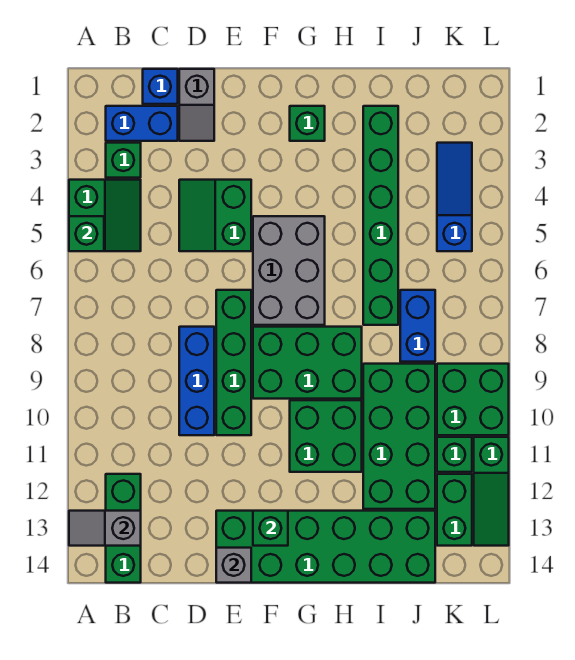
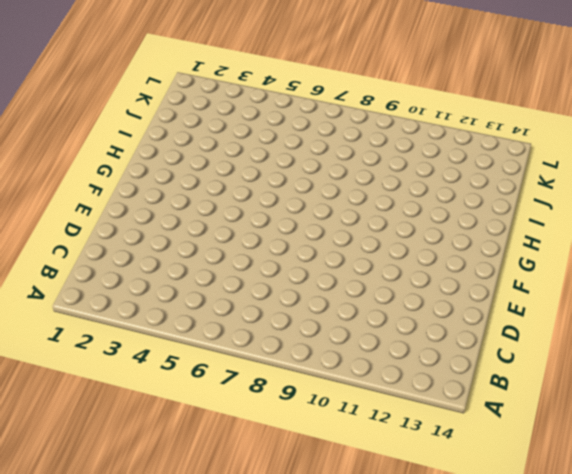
none -> green slope A4:B5 level 1 top A
none -> blue brick B2:C2 level 1
none -> green brick B3 level 1

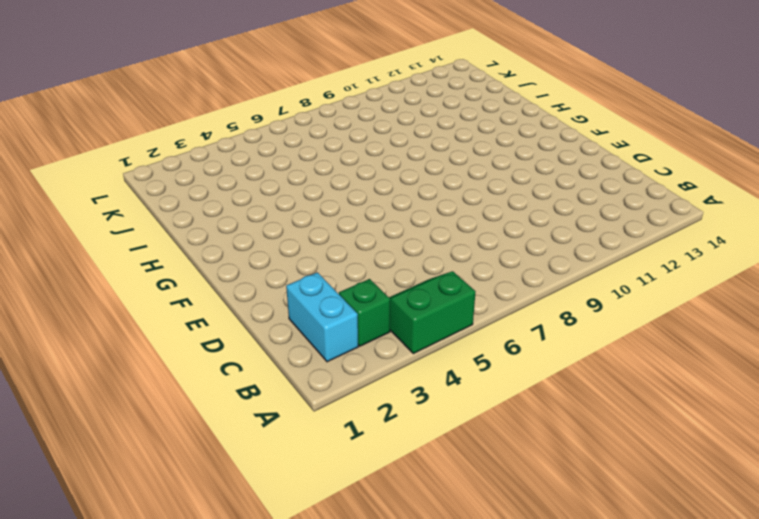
cyan brick B2:C2 level 1 -> blue brick B2:C2 level 1
none -> green brick B12:B14 level 1
none -> blue brick C1 level 1
none -> grey slope D1:D2 level 1 top 1

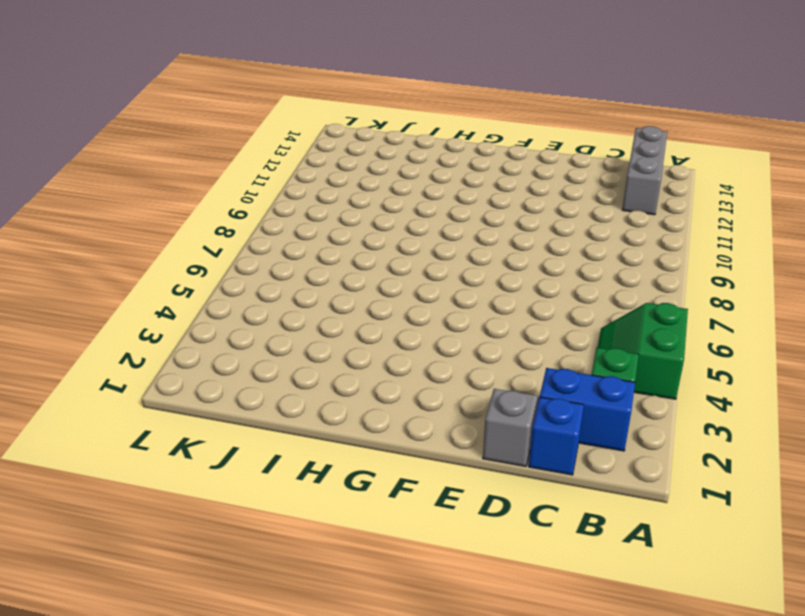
grey brick B12:B14 level 1 -> green brick B12:B14 level 1
none -> green slope D4:E5 level 1 top E
none -> blue brick D8:D10 level 1
none -> green brick E7:E10 level 1

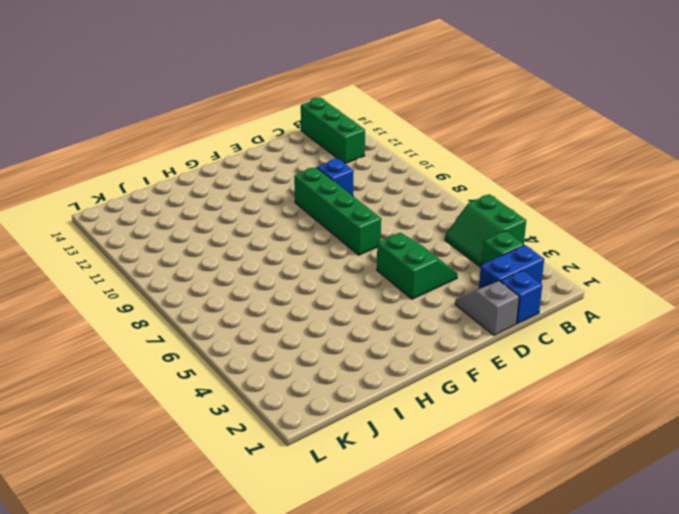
blue brick D10 level 1 -> blue brick D8:D10 level 1
none -> green brick E13:J14 level 1
none -> grey brick F5:G7 level 1
none -> green brick F8:H9 level 1

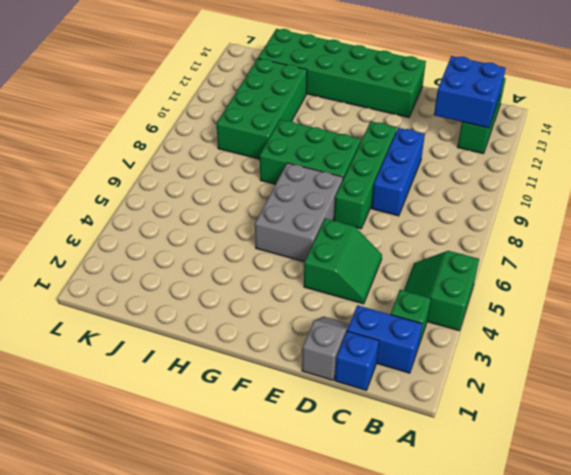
blue brick B12:C13 level 2 -> grey slope A13:B13 level 2 top B
none -> green brick G2 level 1
none -> green brick G10:H11 level 1
none -> green brick I2:I7 level 1

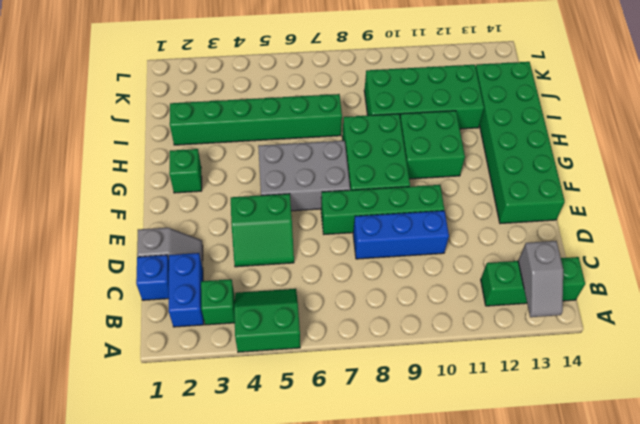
none -> blue brick J7:J8 level 1
none -> blue slope K3:K5 level 1 top 5
none -> green brick K9:L10 level 1

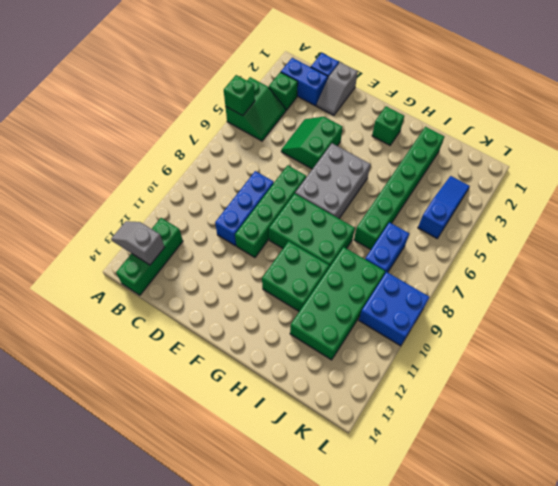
blue brick K9:L10 level 1 -> green brick K9:L10 level 1
none -> green brick E13:J14 level 1
none -> green brick K11 level 1
none -> green brick K12:K13 level 1

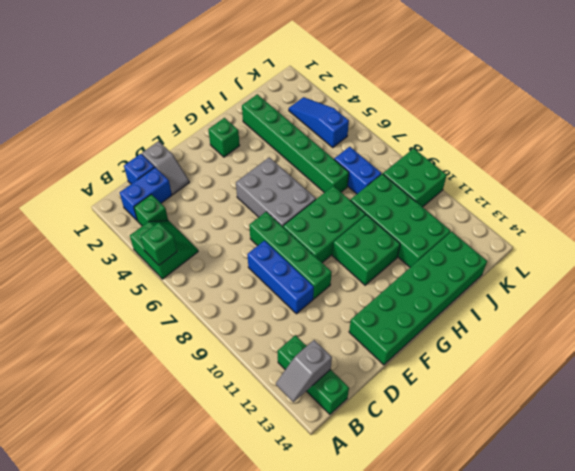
none -> green slope D4:E5 level 1 top E
none -> green brick K11 level 1
none -> green brick K12:K13 level 1

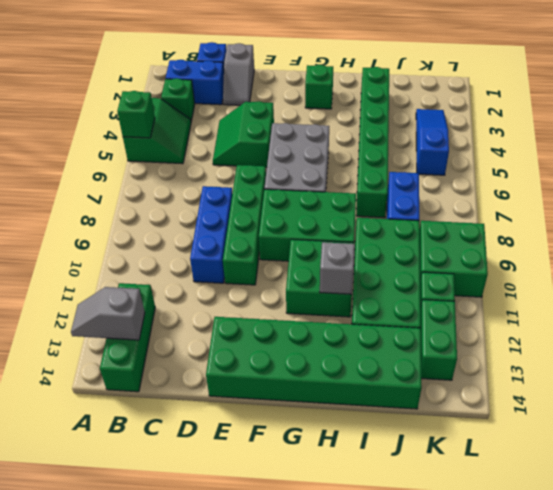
grey brick H11 level 2 -> grey brick E14 level 2
none -> green slope L11:L13 level 1 top 11
none -> green brick F13 level 2

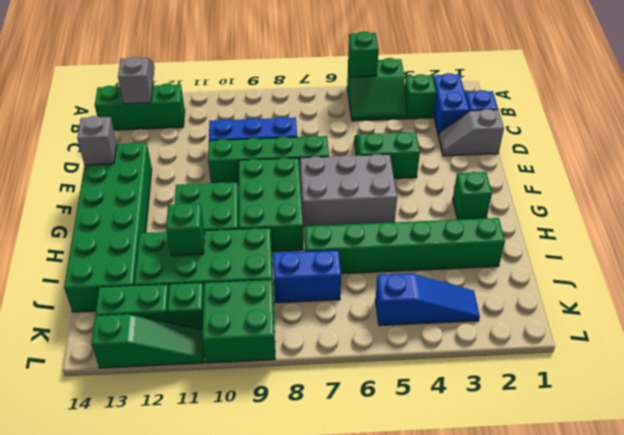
green brick I11 level 2 -> green brick F13 level 2
green slope L11:L13 level 1 top 13 -> green slope L11:L13 level 1 top 11

